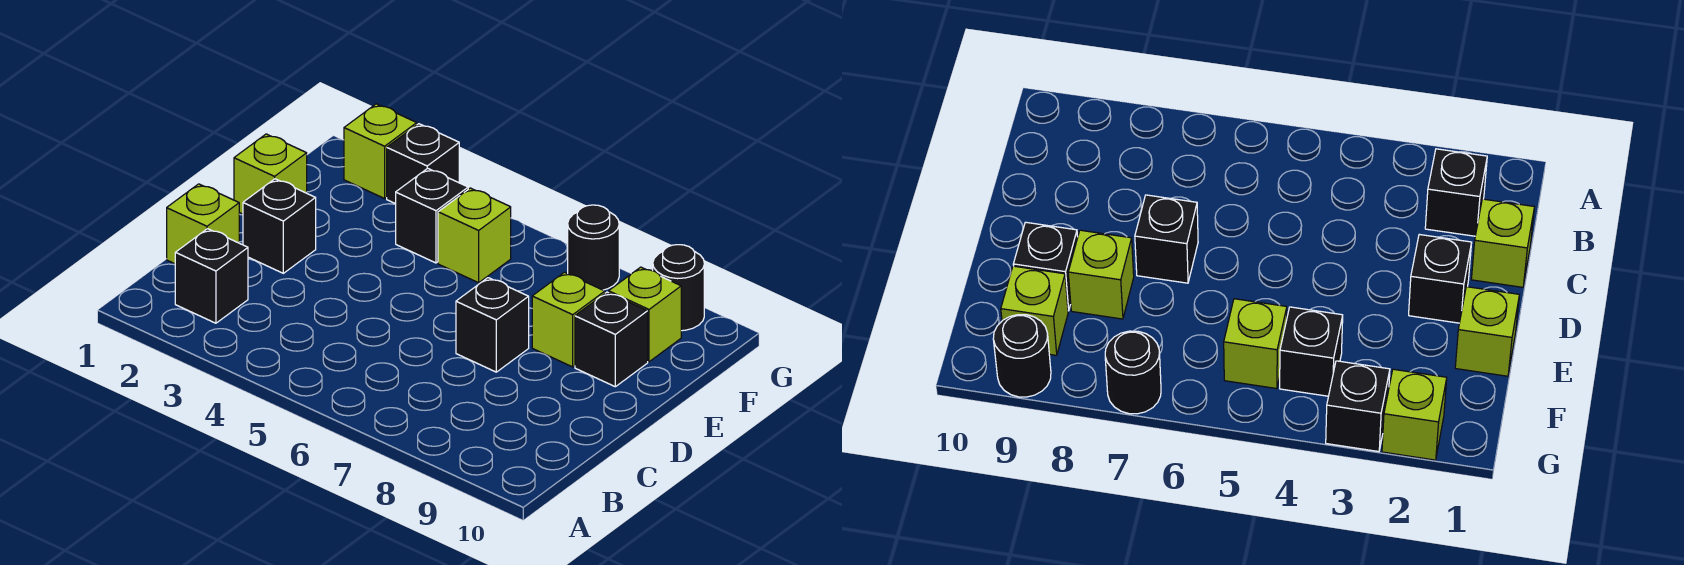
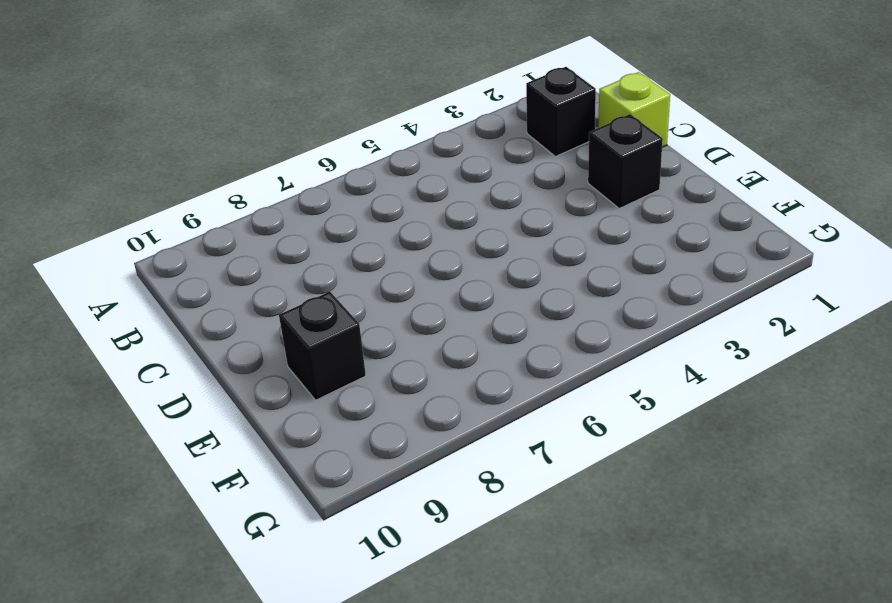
none -> black brick D7 level 1
none -> lime brick E1 level 1
none -> lime brick E8 level 1

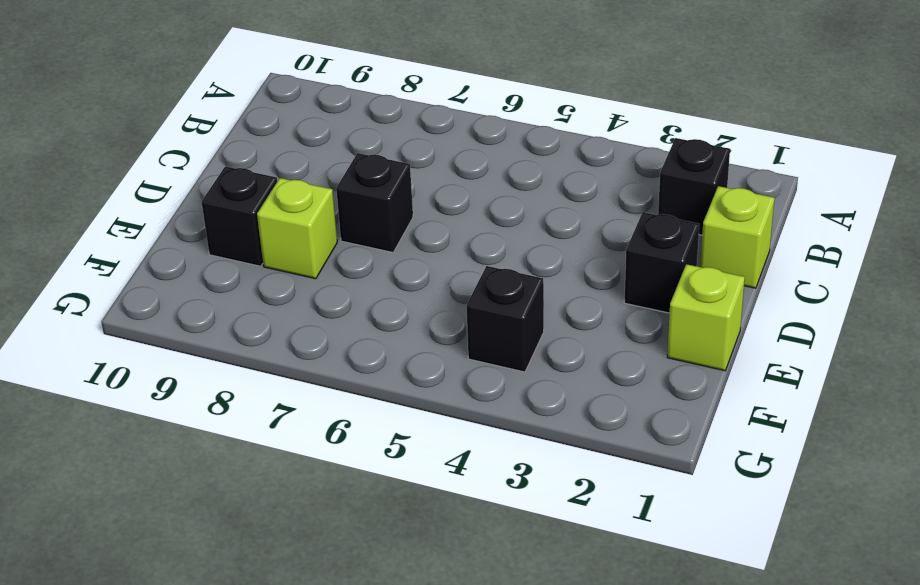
none -> lime brick F5 level 1
none -> lime brick F9 level 1
none -> lime brick G2 level 1

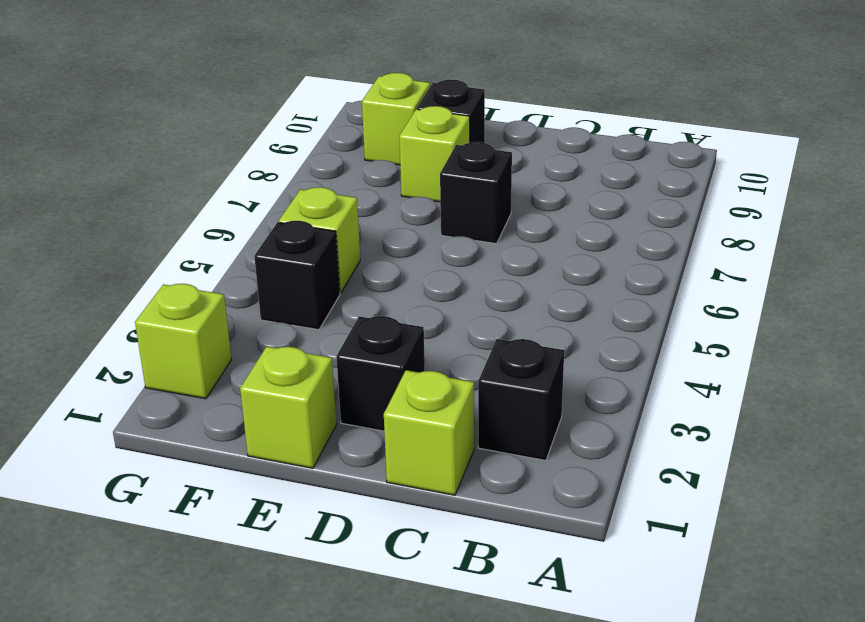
none -> black brick G3 level 1
none -> black round brick G7 level 1
none -> black round brick G9 level 1

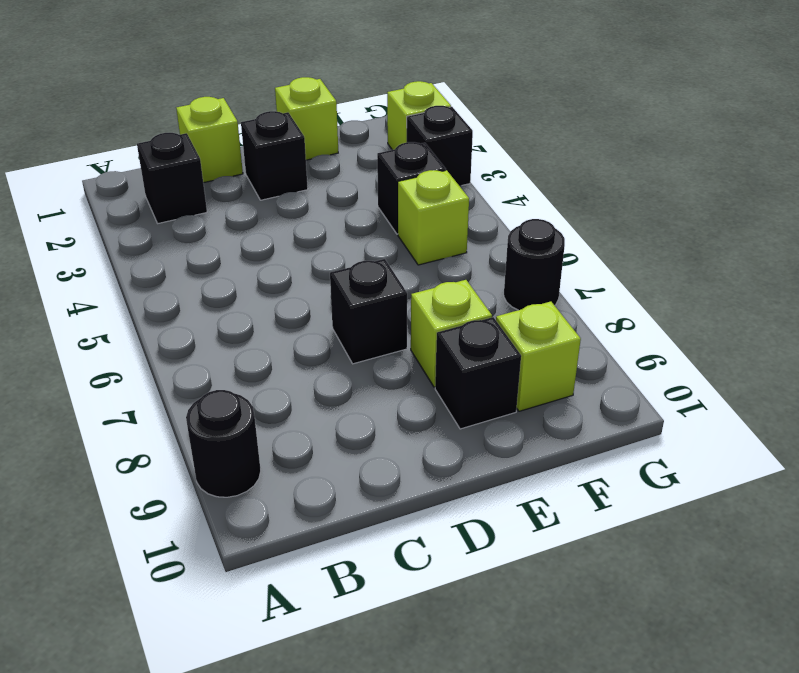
black round brick A9 level 1 -> black round brick G9 level 1

